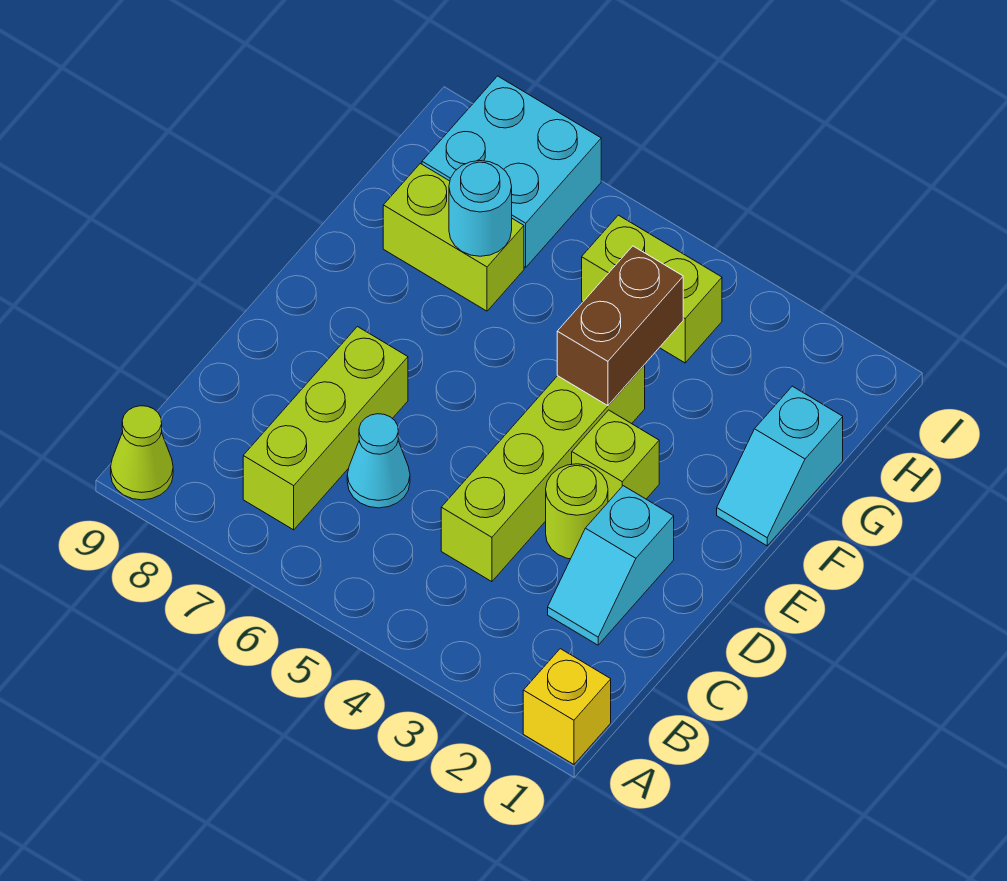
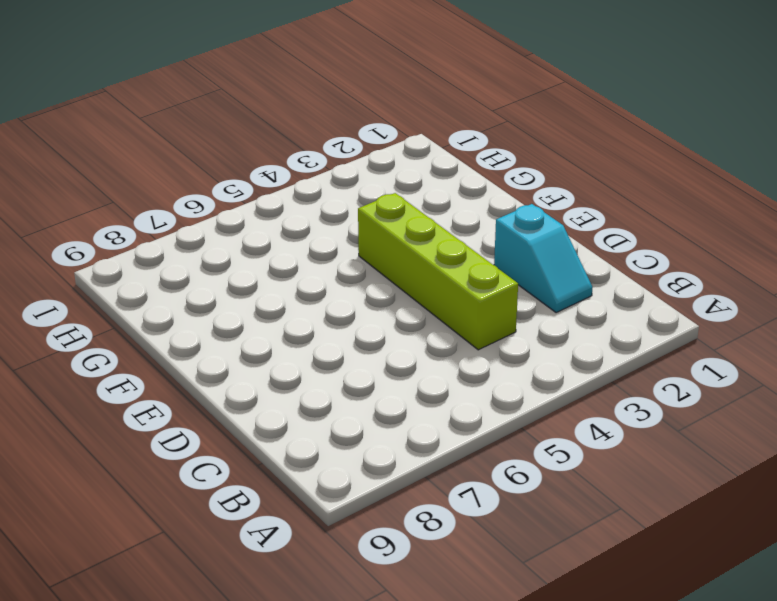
none -> yellow brick A1 level 1
none -> lime cone A9 level 1
none -> lime brick B7:D7 level 1

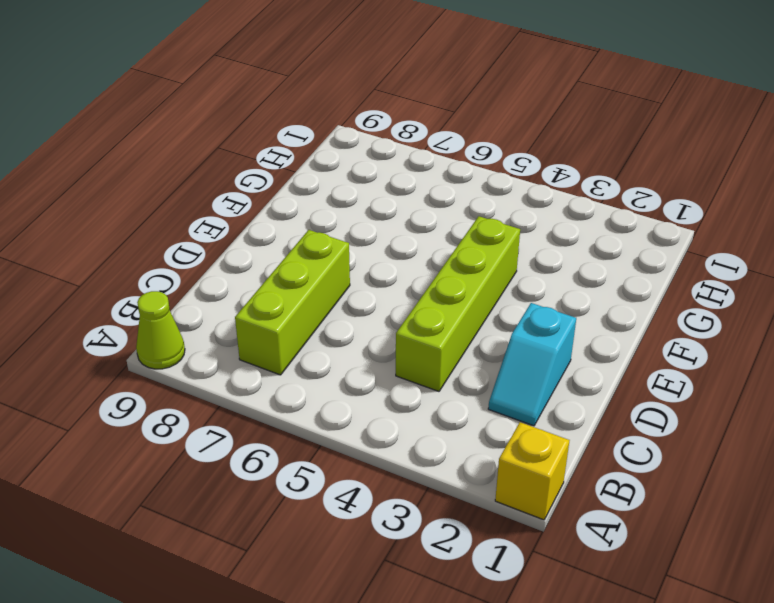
none -> cyan cone C6 level 1
none -> lime round brick D3 level 1
none -> lime brick E3 level 1

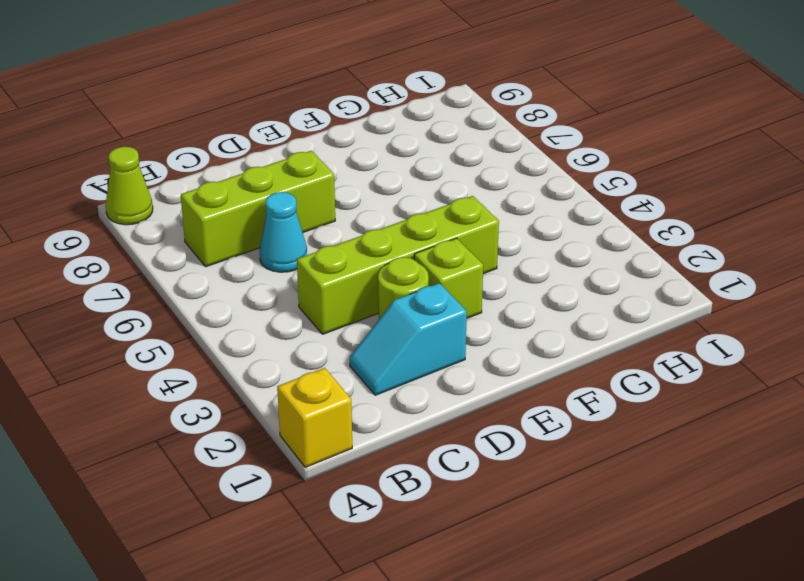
none -> cyan slope F1:G1 level 1 top G
none -> lime brick G7:G8 level 1
none -> lime brick H4:H5 level 1

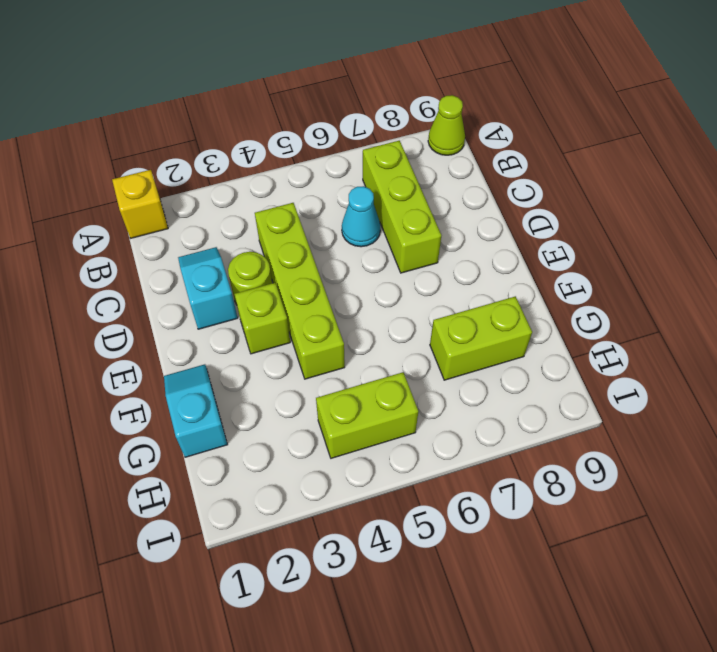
none -> cyan brick H7:I8 level 1
none -> brown brick F4:G4 level 2
none -> cyan round brick G7 level 2

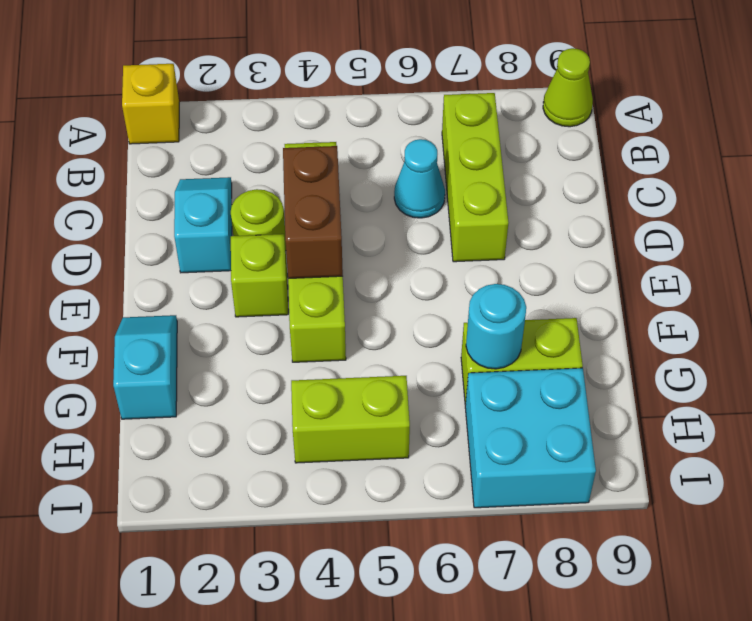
brown brick D4:E4 level 2 -> brown brick F4:G4 level 2

